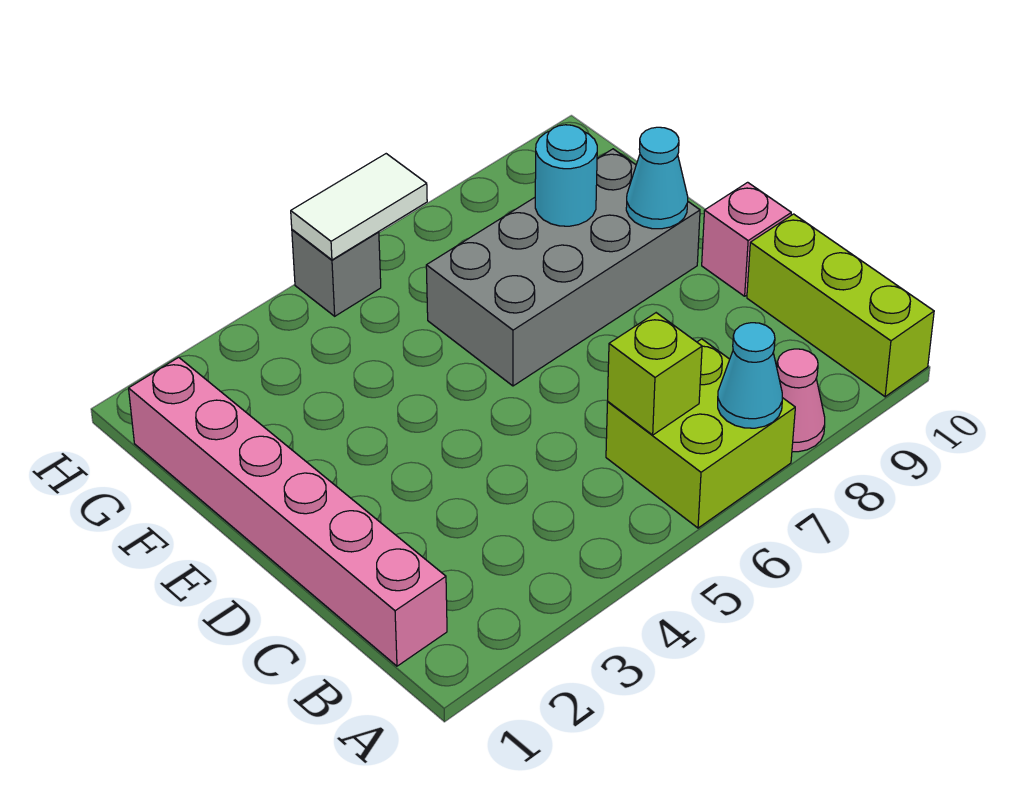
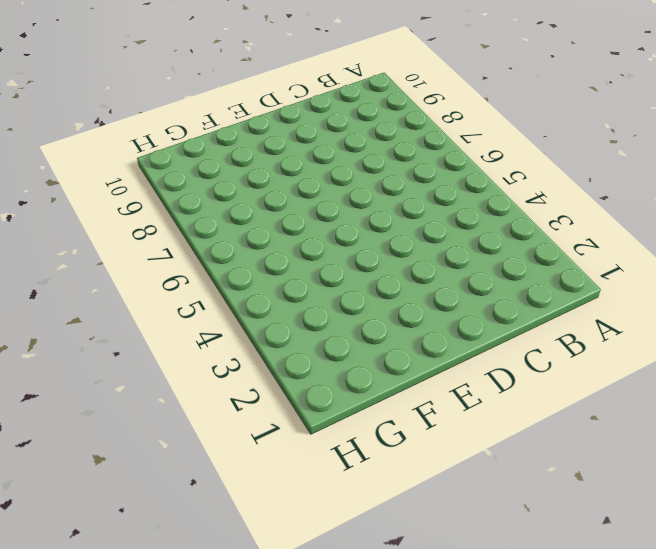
none -> lime brick A6:B7 level 1
none -> pink cone A8 level 1
none -> lime brick A10:C10 level 1

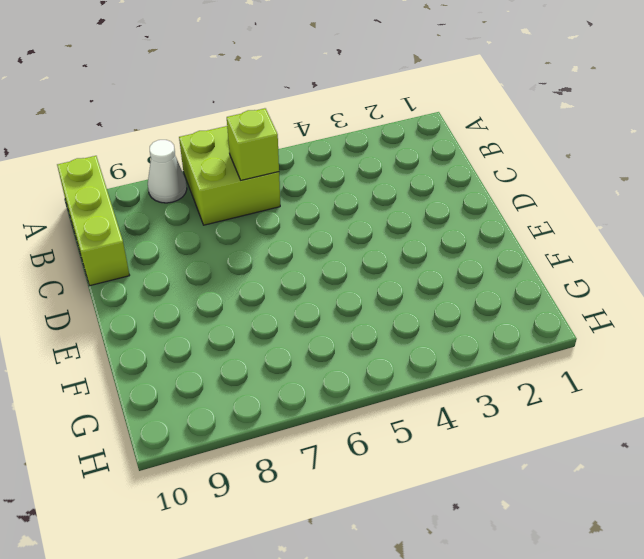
white cone A8 level 1 -> pink cone A8 level 1
none -> pink brick B1:G1 level 1
none -> pink brick D10 level 1
none -> grey brick E6:F9 level 1

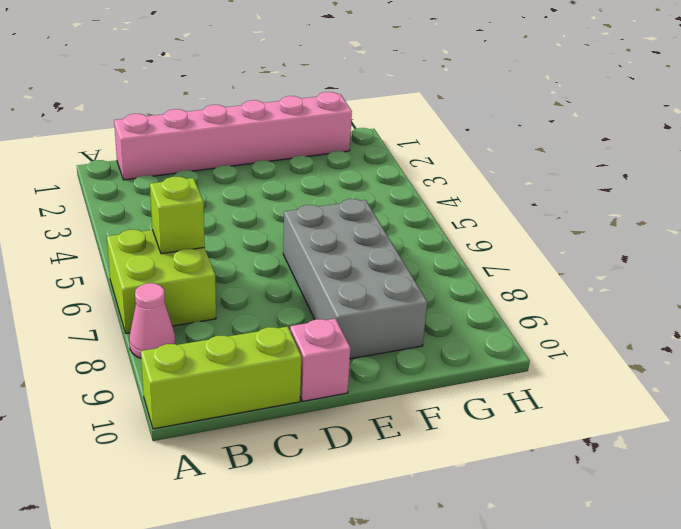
none -> grey brick H5 level 1
none -> cyan cone A7 level 2
none -> cyan cone E9 level 2

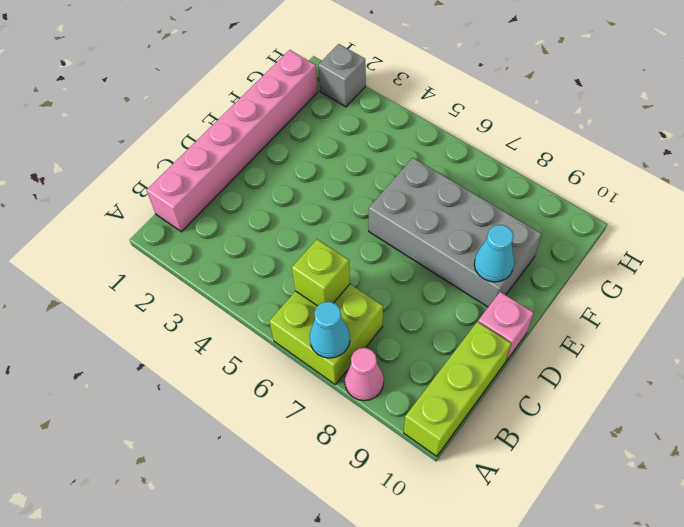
grey brick H2 level 1 -> grey brick H5 level 1
none -> cyan round brick F8 level 2
none -> white tile H5:H6 level 2

